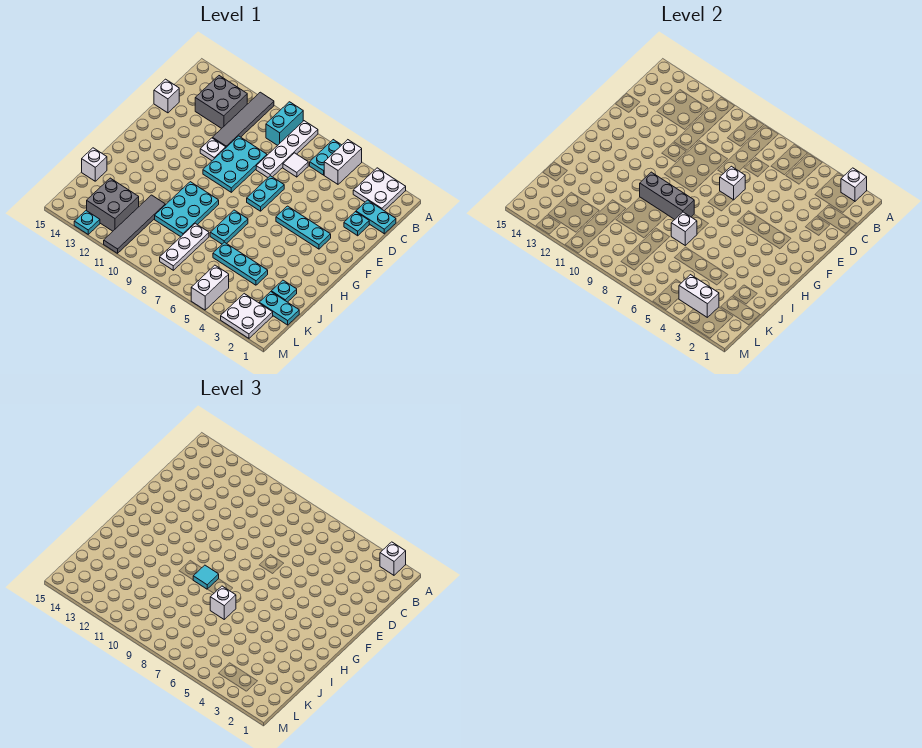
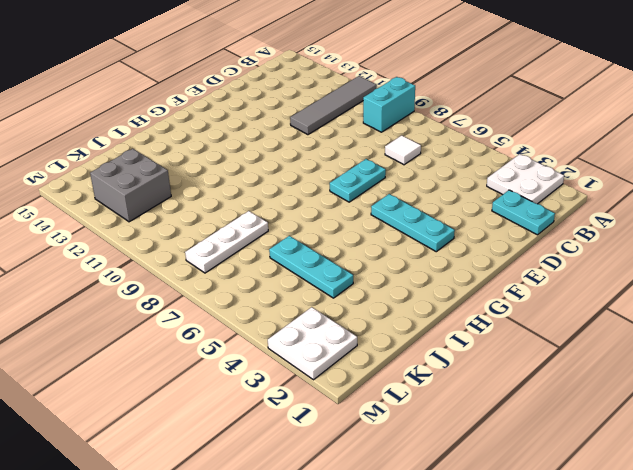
none -> white brick A5:B5 level 1
none -> cyan plate A6:B6 level 1
none -> white plate A8:D8 level 1
none -> grey brick B12:C13 level 1

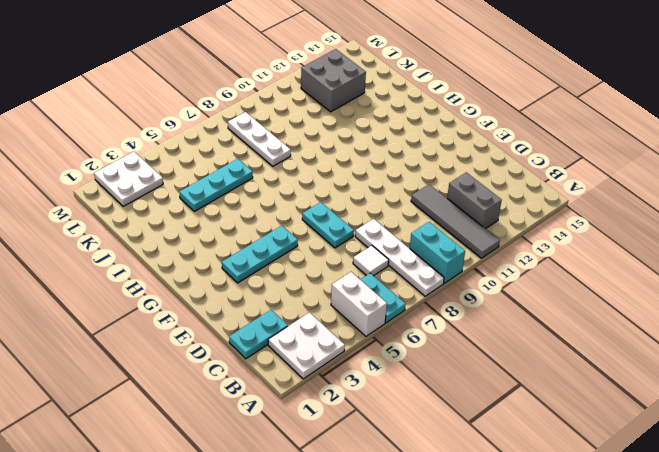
grey brick B12:C12 level 1 -> grey brick B12:C13 level 1
none -> cyan plate D2 level 1
none -> cyan plate D9:F10 level 1
none -> white brick D15 level 1
none -> white plate E11 level 1

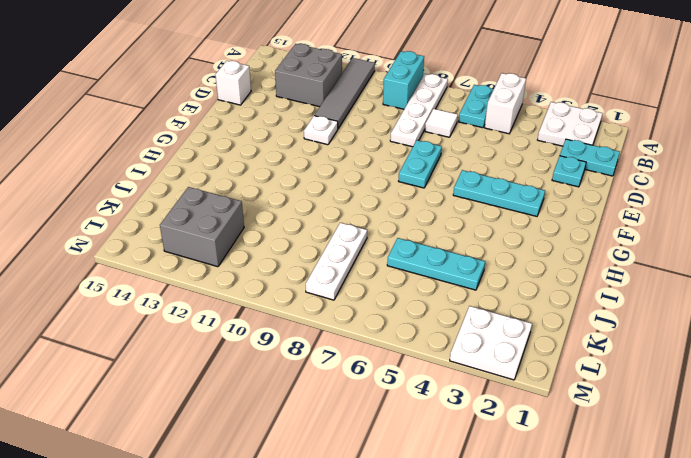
none -> cyan plate D9:F10 level 1
none -> cyan plate H7:I7 level 1
none -> cyan plate H9:J10 level 1
none -> cyan plate J2 level 1

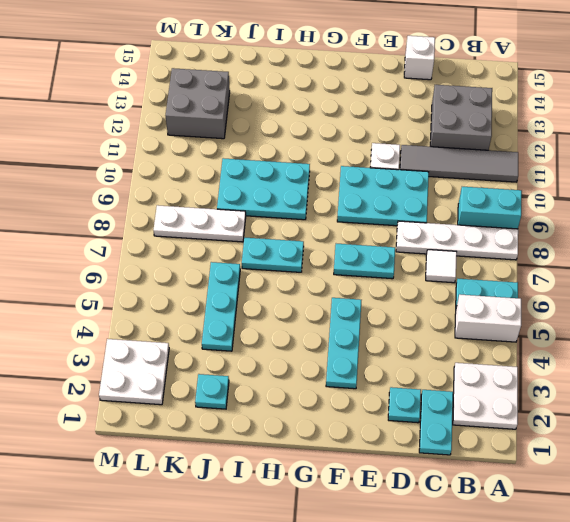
none -> grey tile J11:M11 level 1
none -> white brick J15 level 1
none -> cyan plate K1:K2 level 1
none -> white brick L5:M5 level 1

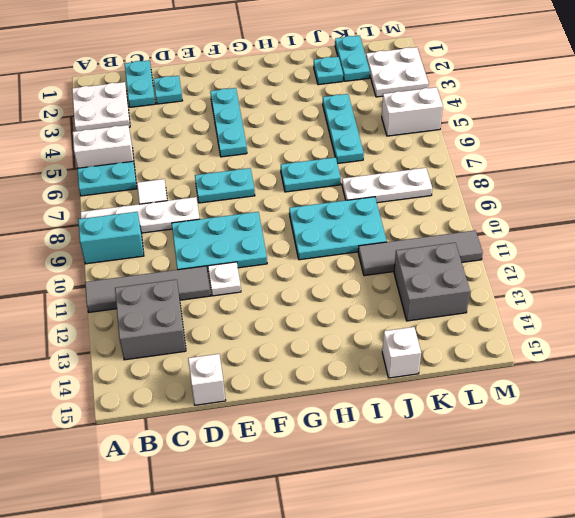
none -> cyan plate M13 level 1
none -> white brick A2 level 2
none -> white brick E7 level 2
none -> grey brick H8:H10 level 2

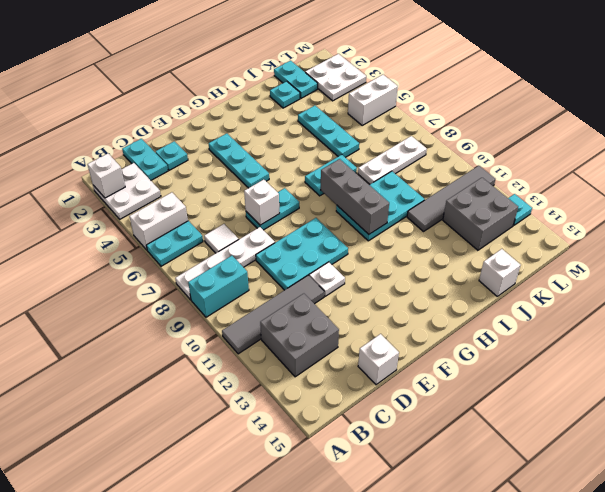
none -> white brick I7 level 2
none -> white brick L3:L4 level 2
none -> white brick A2 level 3
none -> cyan tile H9 level 3

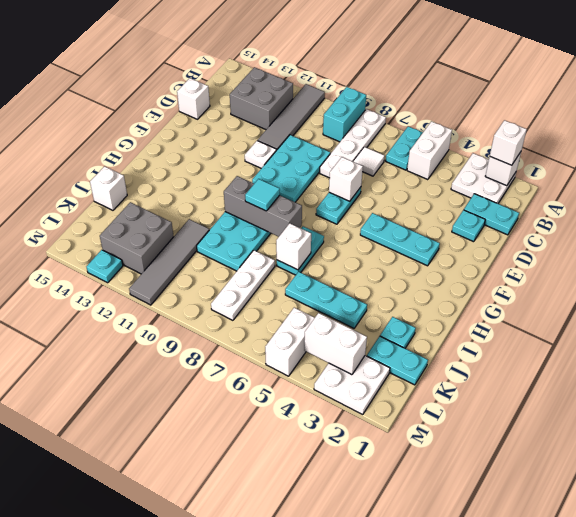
none -> white brick I7 level 3

